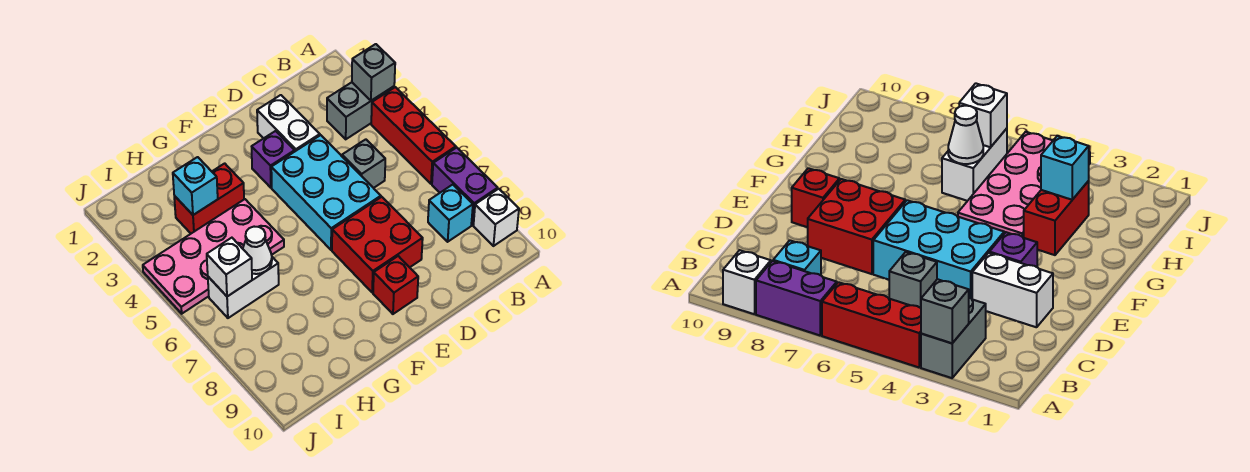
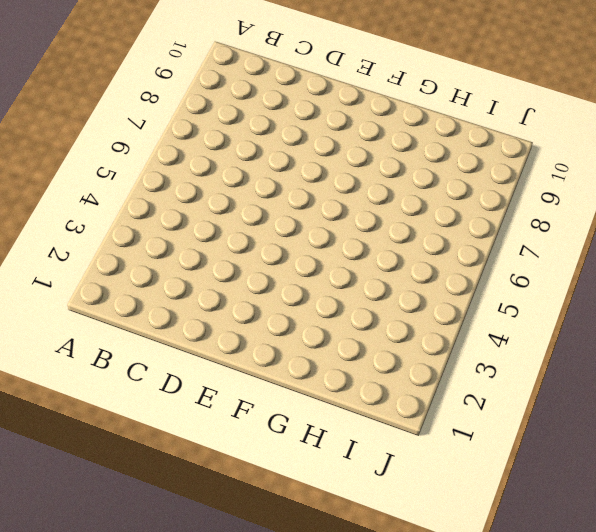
none -> grey brick A3:B3 level 1
none -> red brick A4:A6 level 1
none -> purple brick A7:A8 level 1

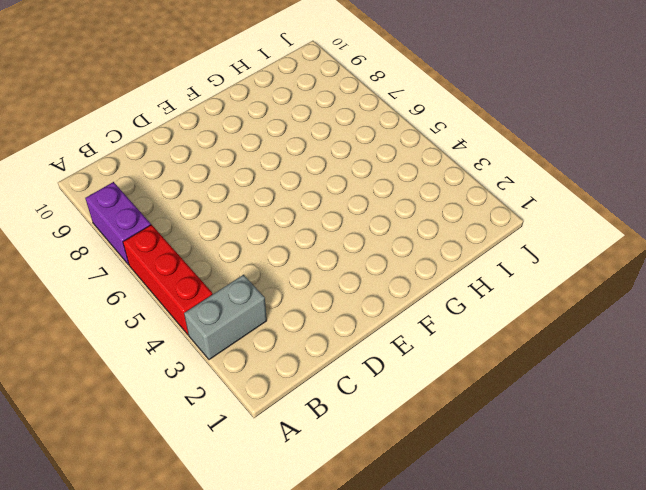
none -> white brick A9 level 1
none -> cyan brick B8 level 1
none -> grey brick C5 level 1

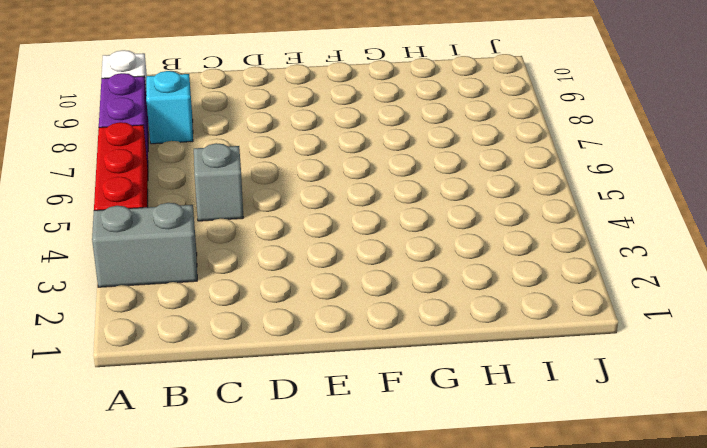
none -> white brick D2:D3 level 1
none -> cyan brick D4:E6 level 1
none -> red brick D7:E8 level 1

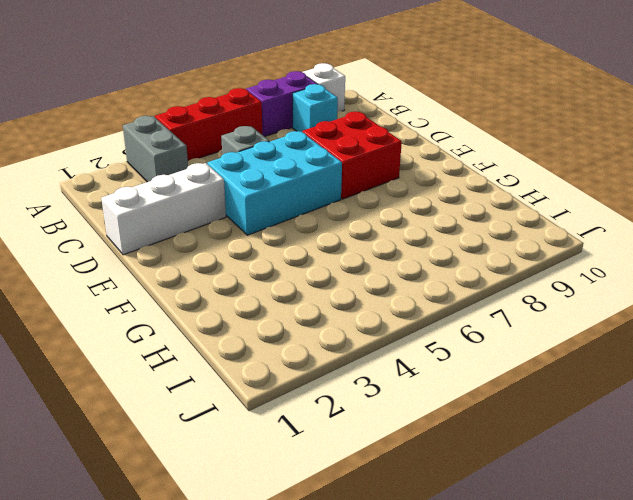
white brick D1:D3 level 1 -> white brick D2:D3 level 1
none -> purple brick E3 level 1
none -> red brick E9 level 1
none -> red brick G3:H3 level 1

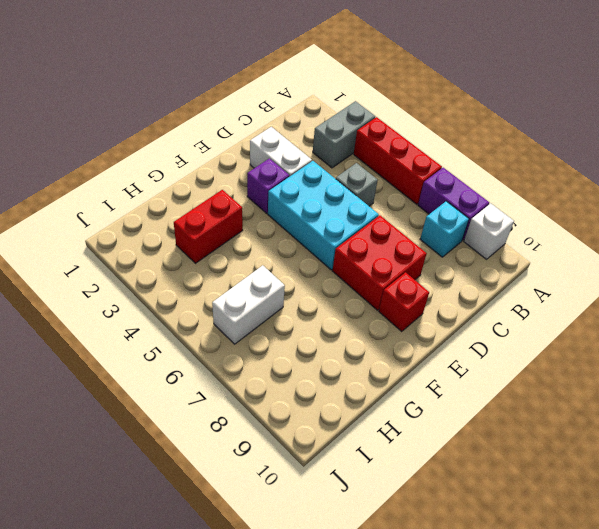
none -> pink plate G4:J5 level 1
none -> grey brick A3 level 2
none -> cyan brick H3 level 2

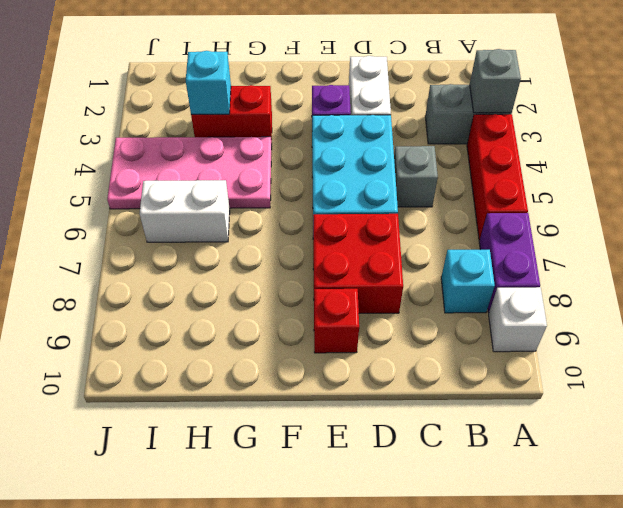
none -> white cone H6 level 2
none -> white brick I6 level 2

